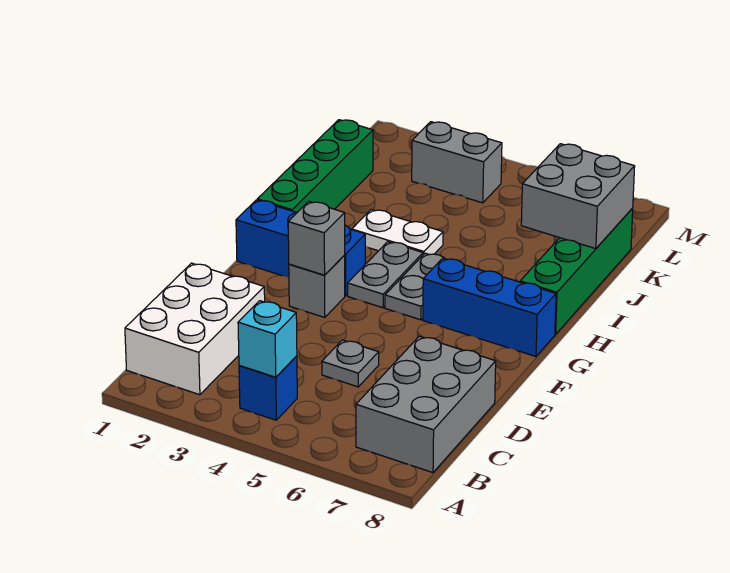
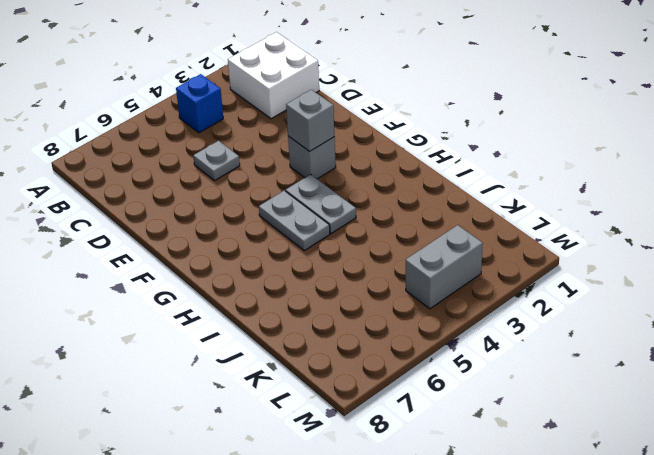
white brick B1:C2 level 1 -> white brick B1:D2 level 1
none -> grey brick B7:D8 level 1
none -> blue brick G1:G3 level 1
none -> blue brick G6:G8 level 1

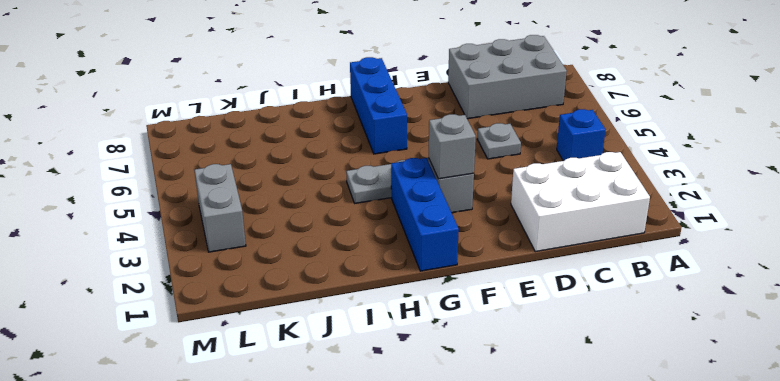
none -> grey plate G5:H5 level 1
none -> green brick H1:K1 level 1
none -> green brick H8:K8 level 1

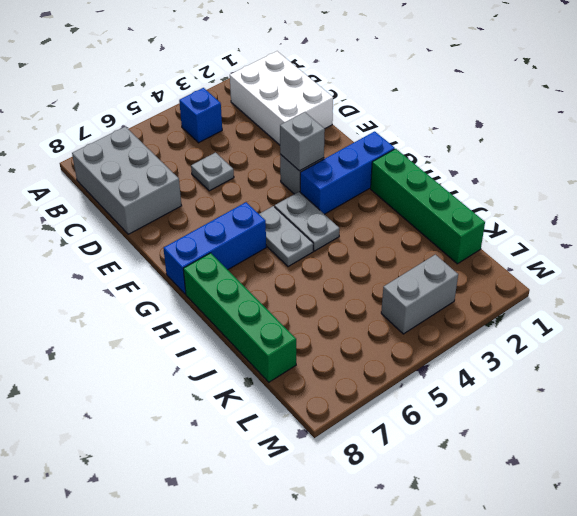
none -> white plate I3:I4 level 1
none -> cyan brick B4 level 2
none -> grey brick J7:K8 level 2

